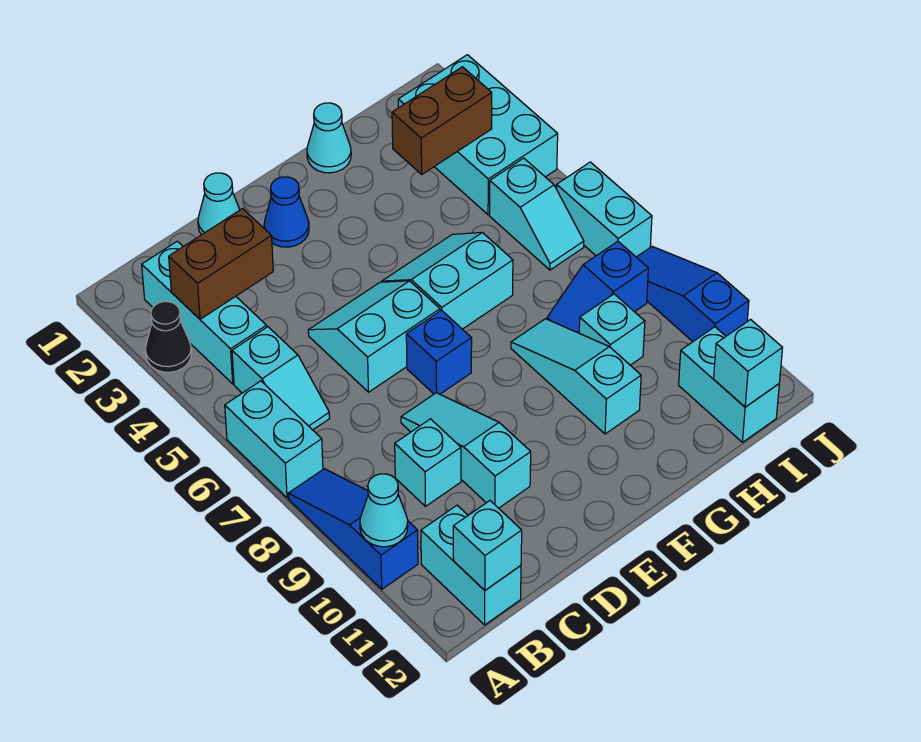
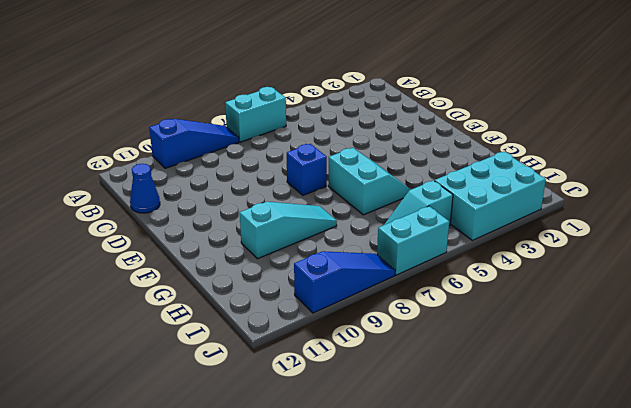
blue cone C12 level 1 -> blue cone E2 level 1
none -> black cone A3 level 1
none -> cyan brick B2:B4 level 1
none -> cyan slope B5:B6 level 1 top 5

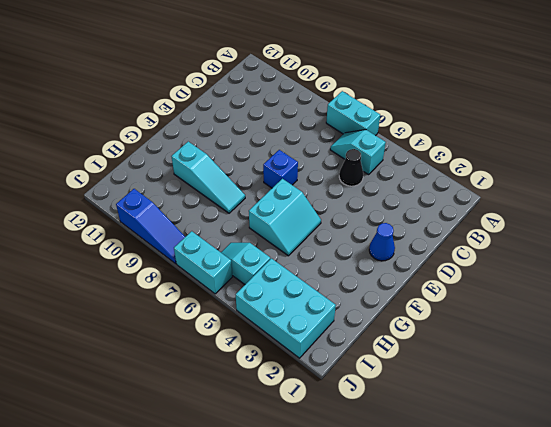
black cone C5 level 1 -> black cone A3 level 1
none -> blue slope A8:A10 level 1 top 10
none -> cyan brick B2:B4 level 1
none -> cyan brick B11:B12 level 1

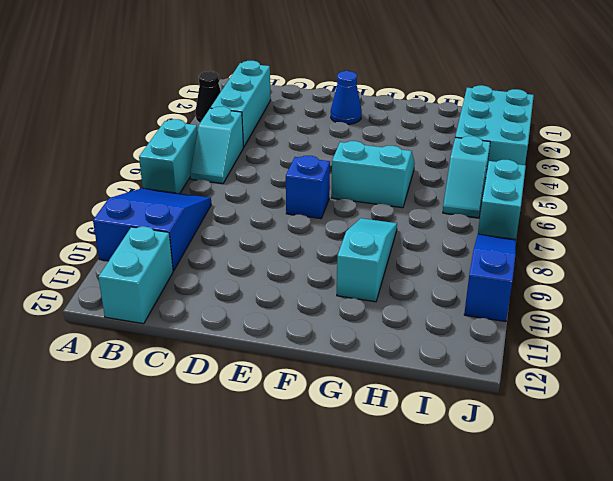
blue slope A8:B10 level 1 top 10 -> blue slope A8:A10 level 1 top 10
none -> cyan brick C9 level 1
none -> cyan cone D1 level 1
none -> cyan slope D5:E6 level 1 top 6

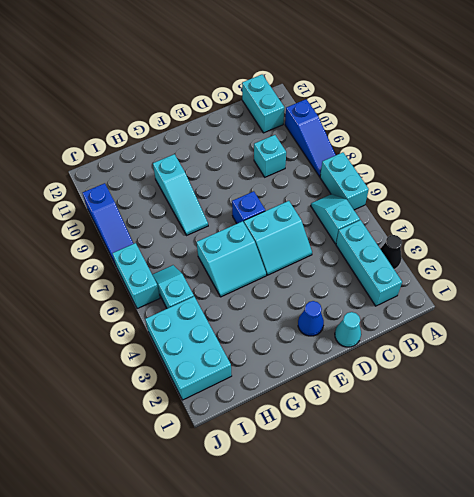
none -> cyan slope D8:D10 level 1 top 10
none -> cyan cone G1 level 1
none -> blue slope H8:I8 level 1 top I

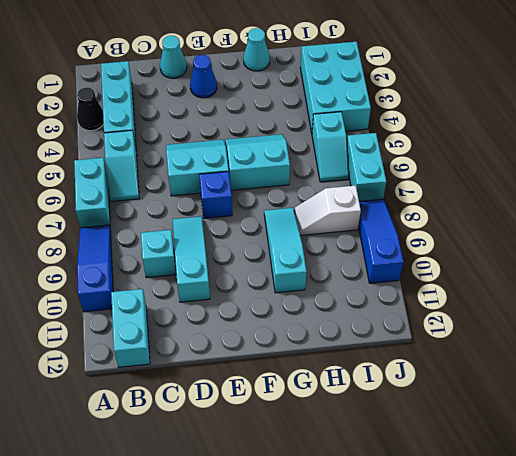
white slope H8:I8 level 1 top I -> blue slope H8:I8 level 1 top I
none -> cyan brick H9 level 1
none -> cyan brick I11:I12 level 1
none -> cyan cone A10 level 2

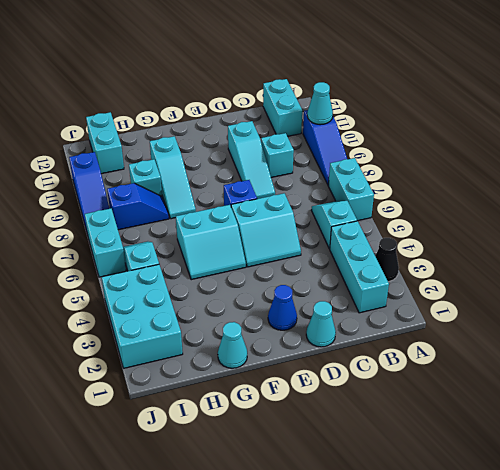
none -> brown brick B3:C3 level 2
none -> cyan brick B12 level 2
none -> brown brick H3:I3 level 2

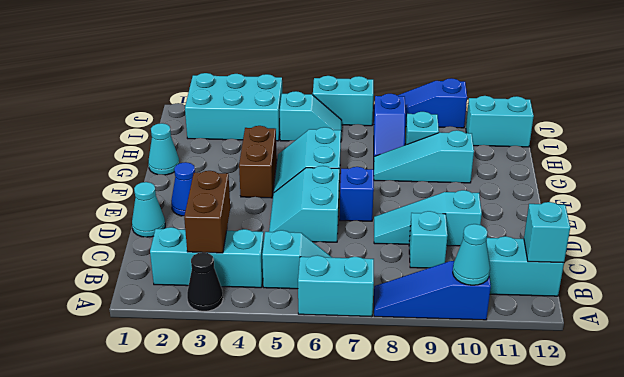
brown brick F4:G4 level 1 -> brown brick H3:I3 level 2
none -> cyan brick I12 level 2

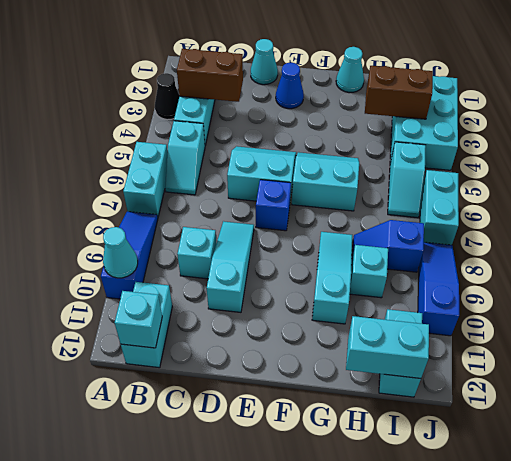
cyan brick H12:I12 level 2 -> cyan brick I12 level 2

